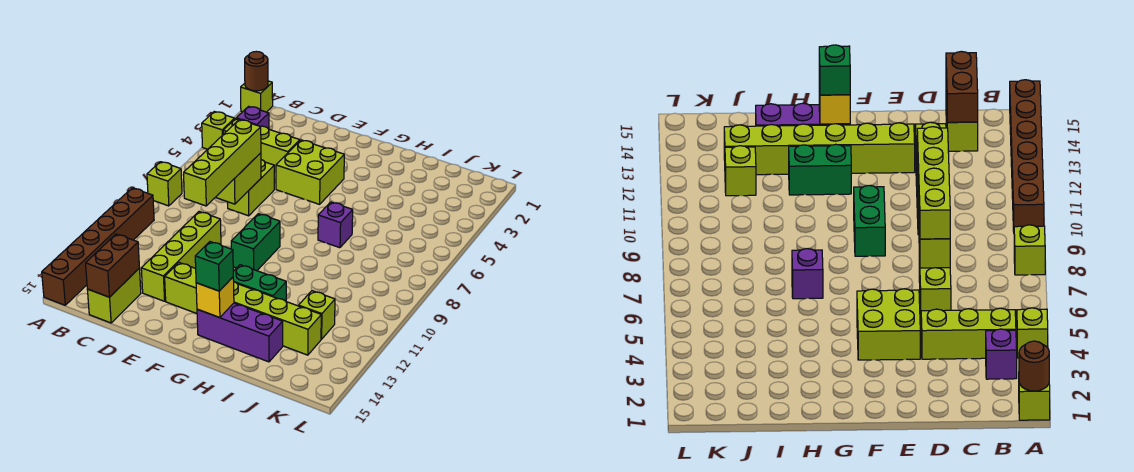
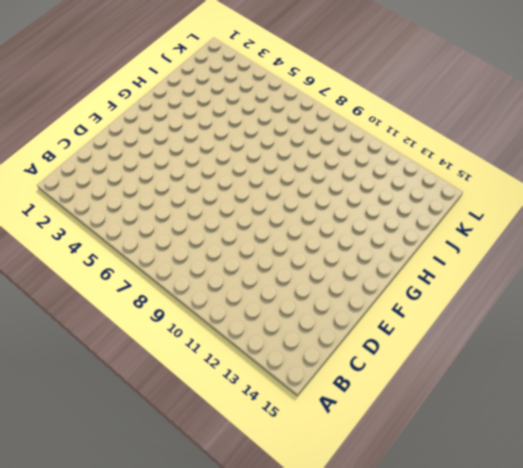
none -> lime brick A1 level 1
none -> lime brick A4 level 1
none -> lime brick A8 level 1

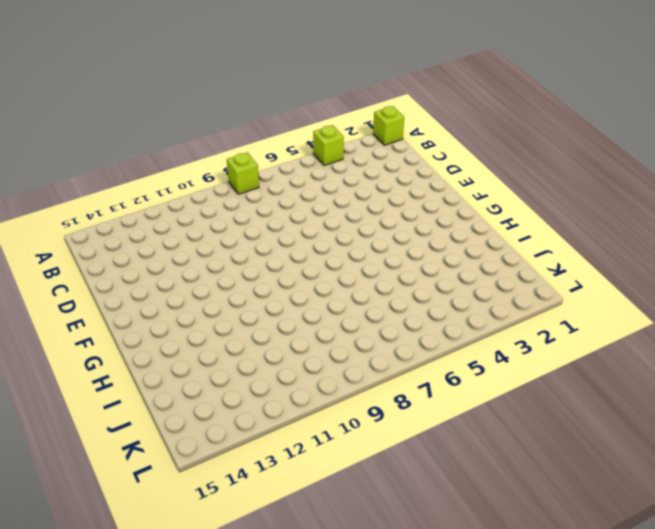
none -> brown brick A10:A15 level 1
none -> purple brick B3 level 1
none -> lime brick B4:D4 level 1

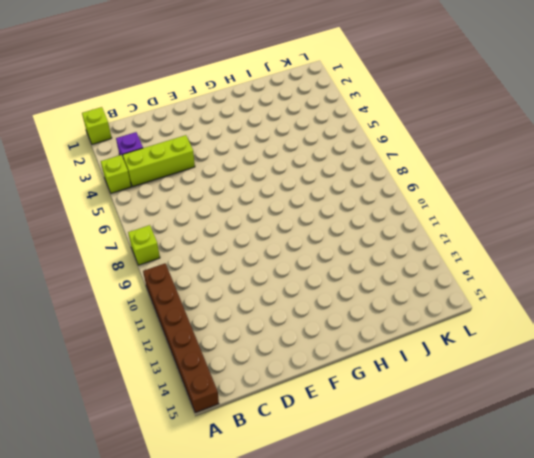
none -> lime brick C14:C15 level 1
none -> lime brick D6:D7 level 1
none -> lime brick D10:D13 level 1

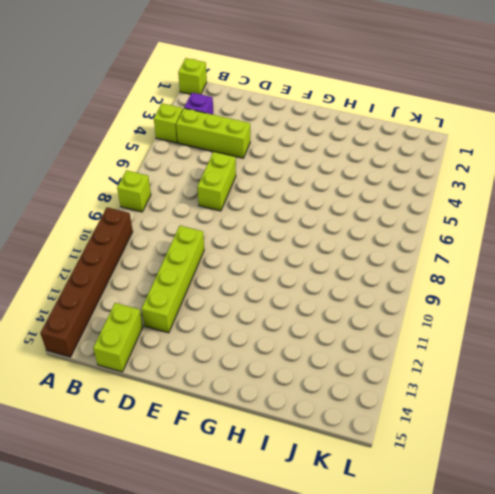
none -> lime brick E4:F5 level 1
none -> lime brick E13:J13 level 1
none -> green brick F9:F10 level 1

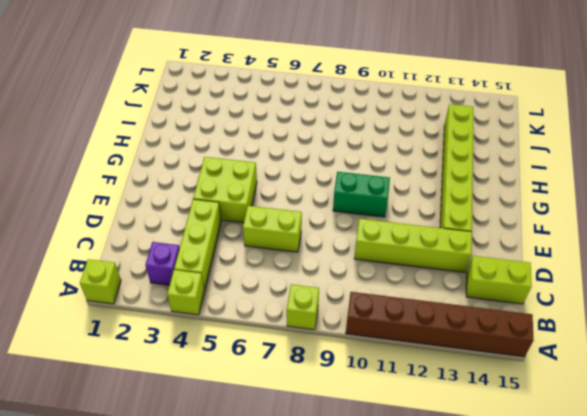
none -> green brick G12:H12 level 1
none -> purple brick G14:I14 level 1
none -> purple brick H7 level 1

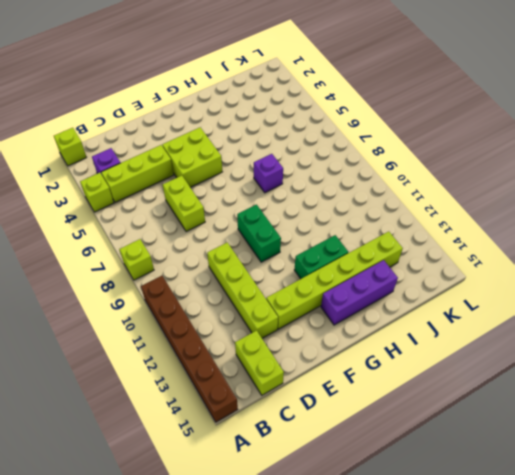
none -> lime brick J12 level 1
none -> brown round brick A1 level 2
none -> brown brick C14:C15 level 2

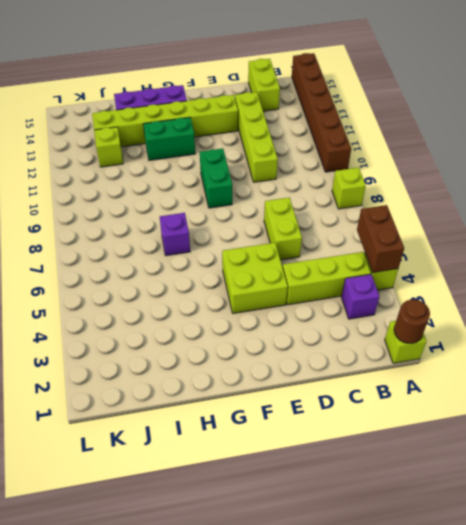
brown brick A4:A5 level 2 -> brown brick C14:C15 level 2
none -> lime brick D7:D8 level 2
none -> yellow brick G14 level 2
none -> lime brick D7:D10 level 3

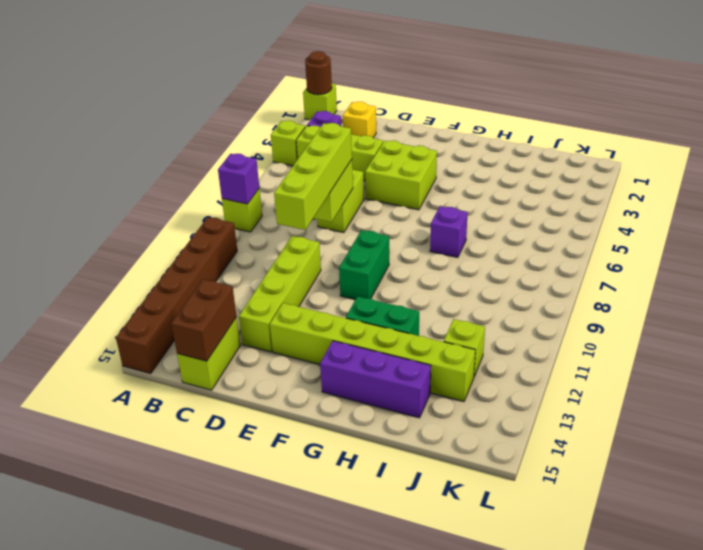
purple brick A8 level 2 -> none
yellow brick C2 level 1 -> yellow brick G14 level 2
none -> green brick G14 level 3

